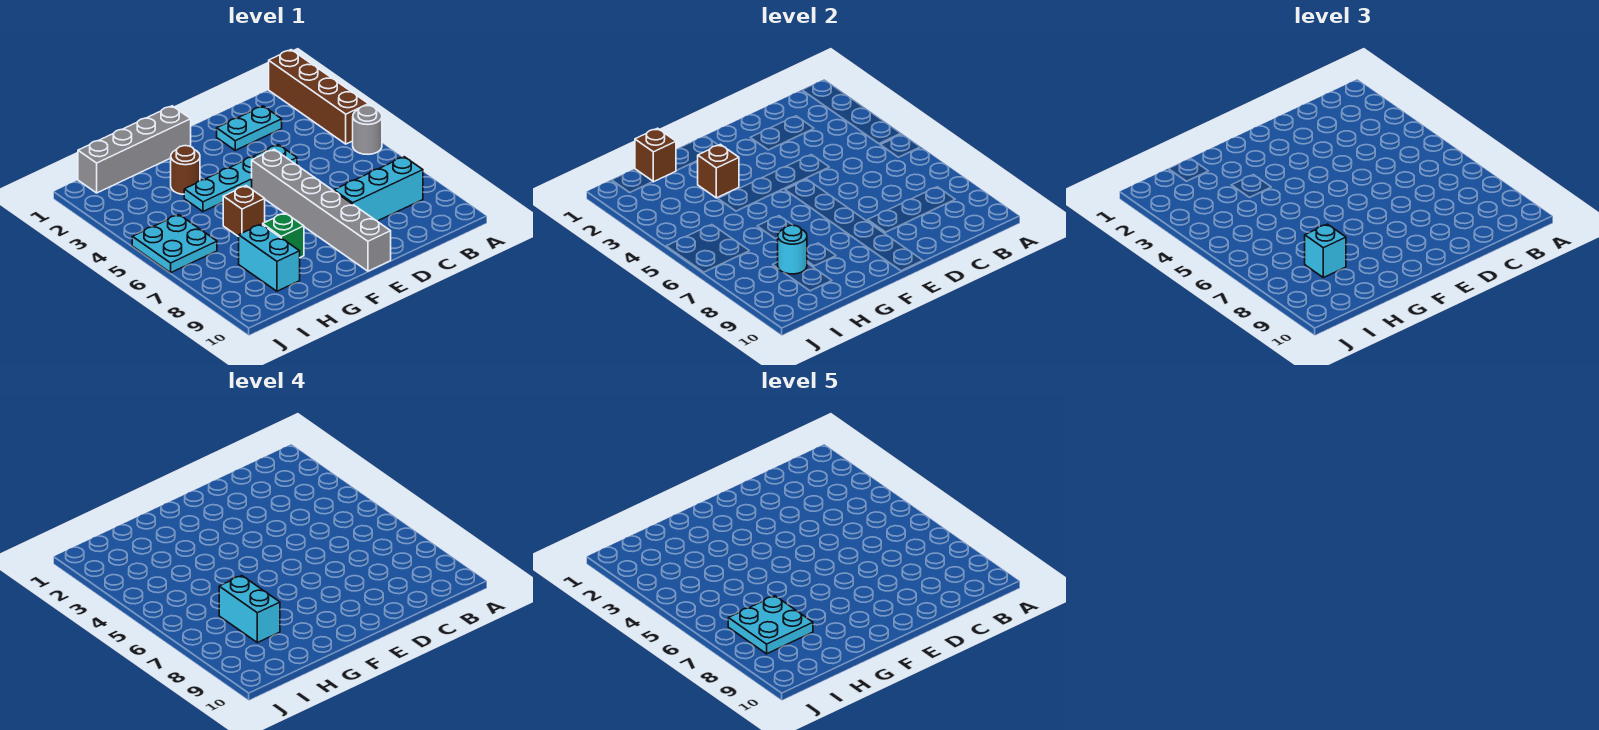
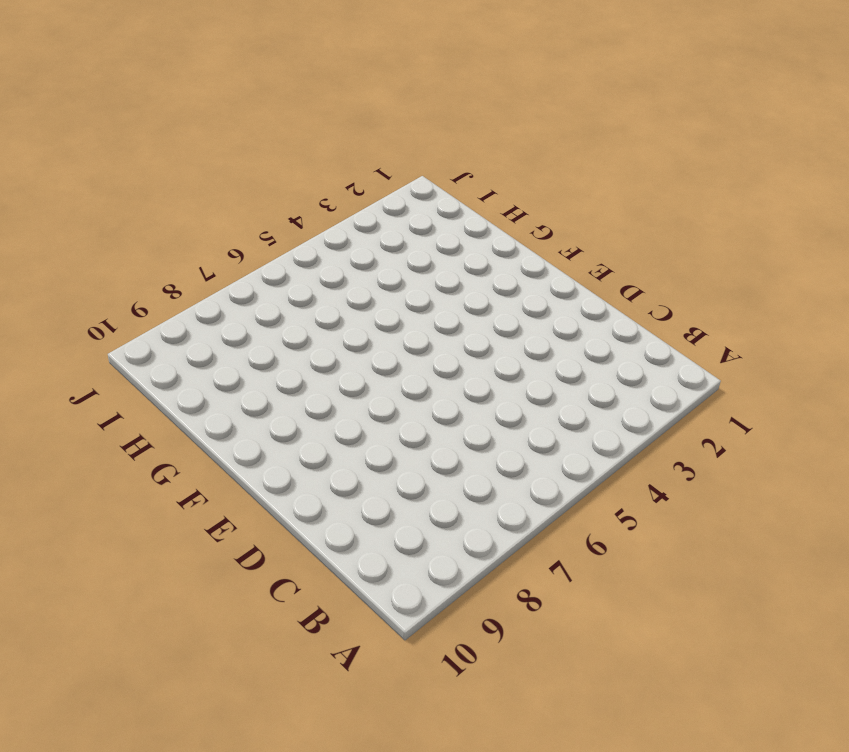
none -> brown brick A1:A4 level 1
none -> grey round brick A5 level 1
none -> cyan brick B8:D8 level 1

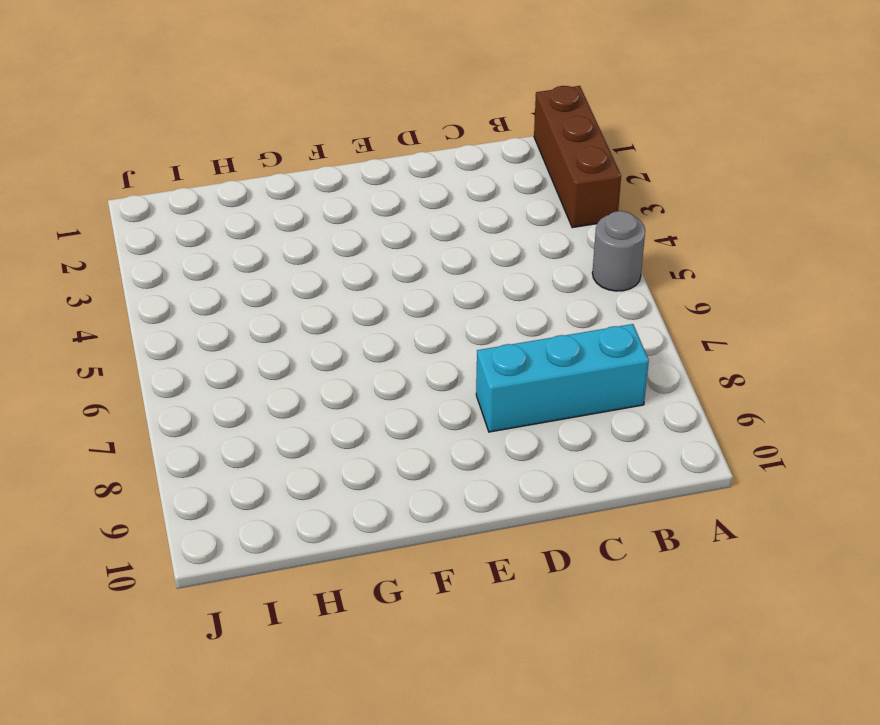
brown brick A1:A3 level 1 -> brown brick A1:A4 level 1
none -> cyan plate C2:D2 level 1
none -> cyan plate D4:G4 level 1
none -> grey brick E5:E10 level 1

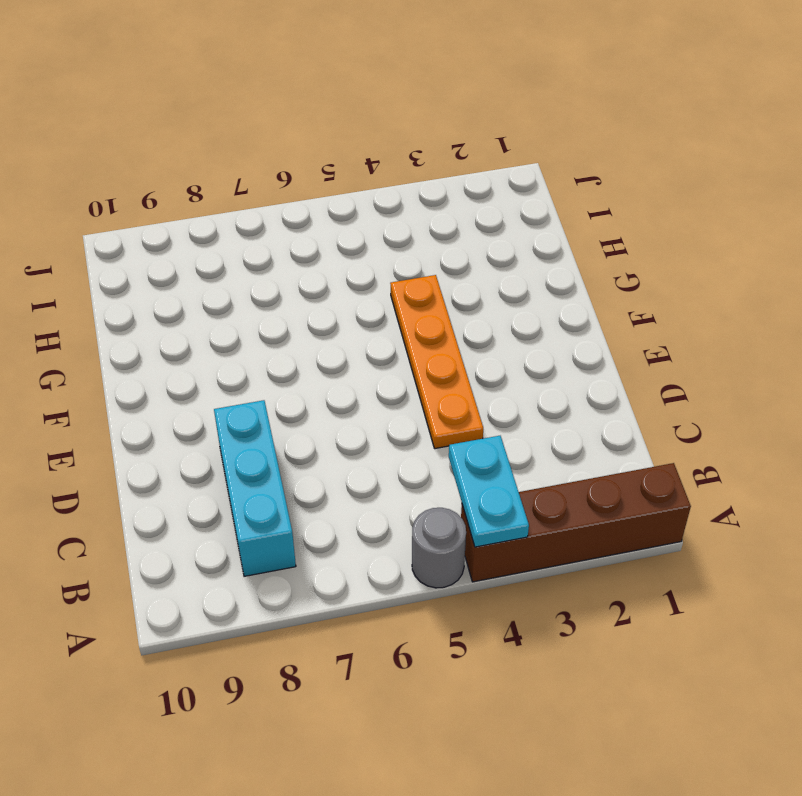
cyan plate A4:B4 level 2 -> cyan plate C2:D2 level 1
orange plate D4:G4 level 1 -> cyan plate D4:G4 level 1
none -> grey brick E5:E10 level 1
none -> grey brick F1:I1 level 1
none -> brown round brick G3 level 1

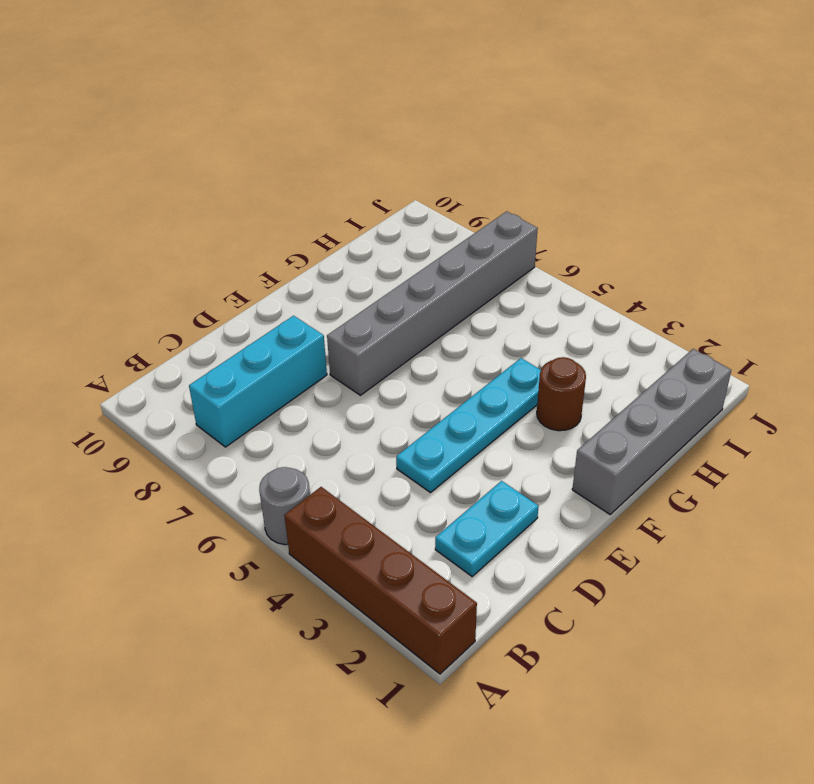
grey brick E7:J7 level 1 -> grey brick E5:E10 level 1
none -> brown brick G6 level 1
none -> green brick G8 level 1
none -> cyan brick H8:H9 level 1

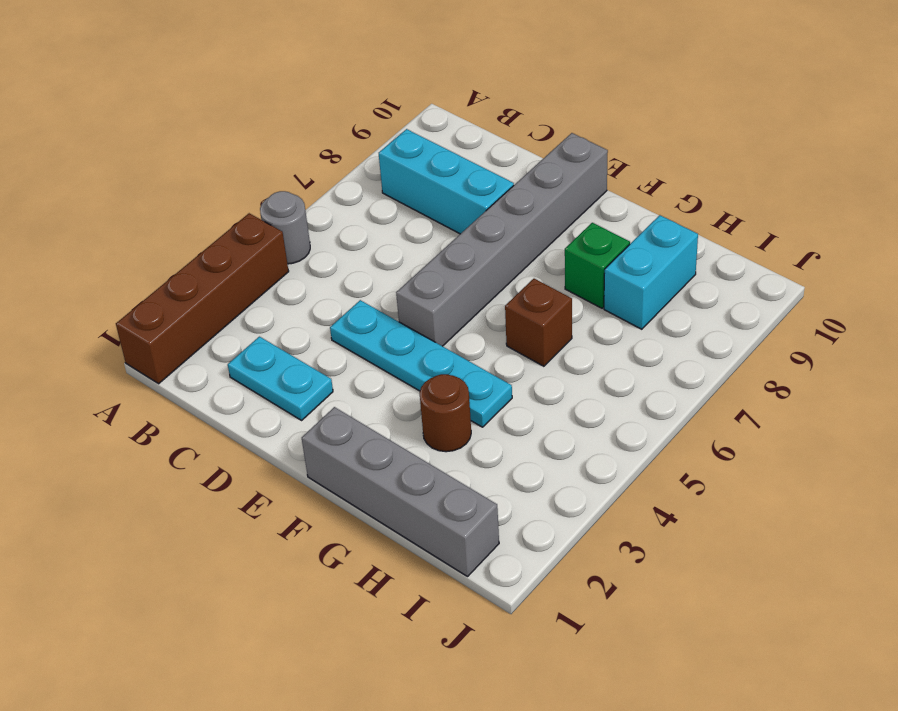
none -> cyan plate I5:J6 level 1
none -> brown brick G3 level 2
none -> brown brick H1 level 2

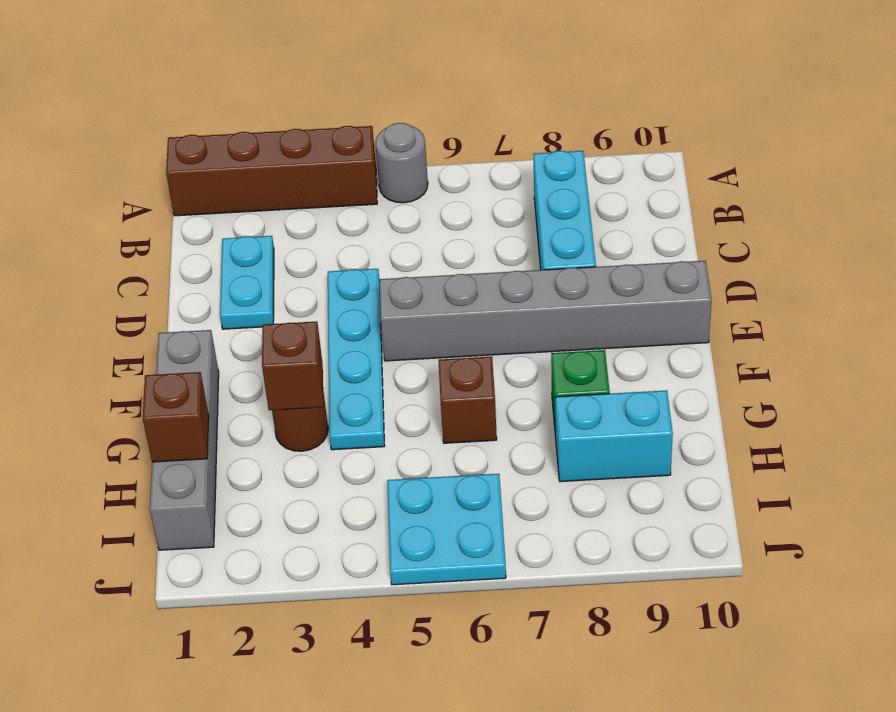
none -> cyan round brick H8 level 2
none -> cyan brick H8 level 3
none -> cyan brick H7:H8 level 4

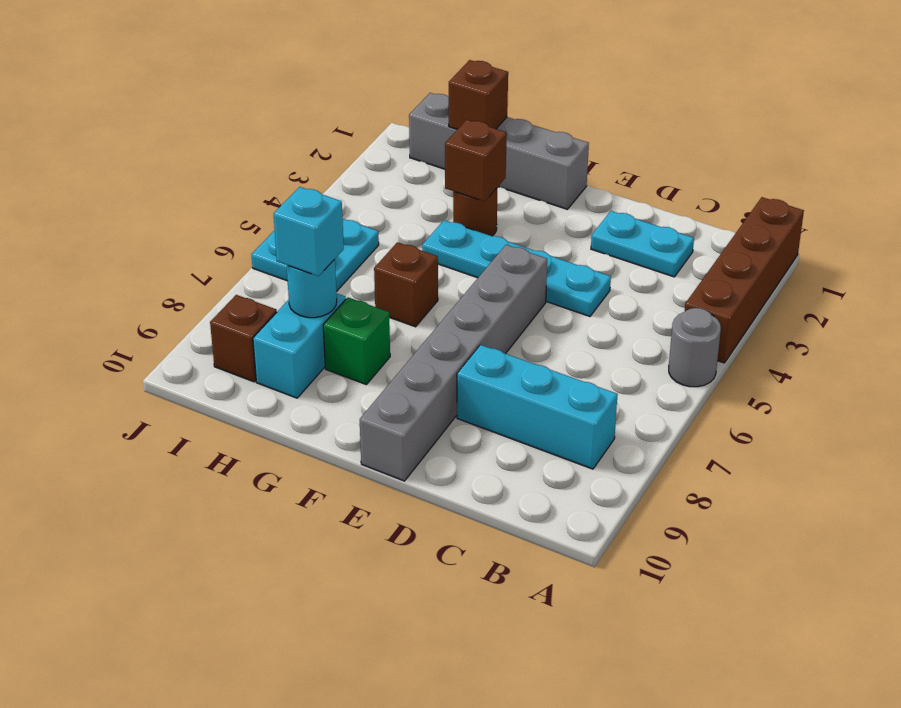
brown brick I9 level 1 -> none
none -> cyan brick H7:H8 level 4
none -> cyan plate H7:I8 level 5

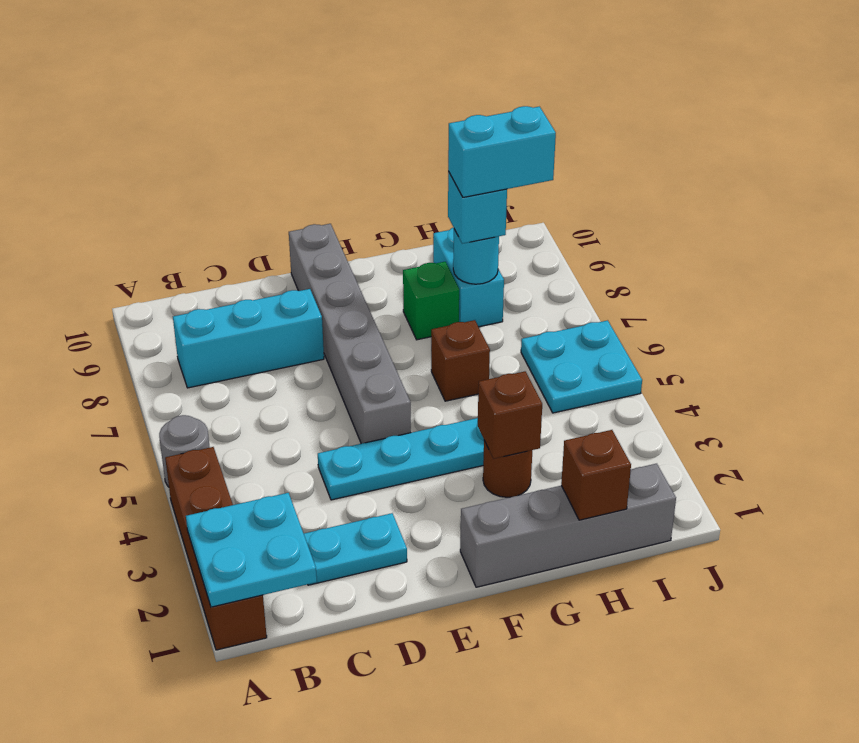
cyan plate A1:B2 level 2 -> cyan plate H7:I8 level 5
cyan brick H8:I8 level 4 -> cyan brick H7:H8 level 4

